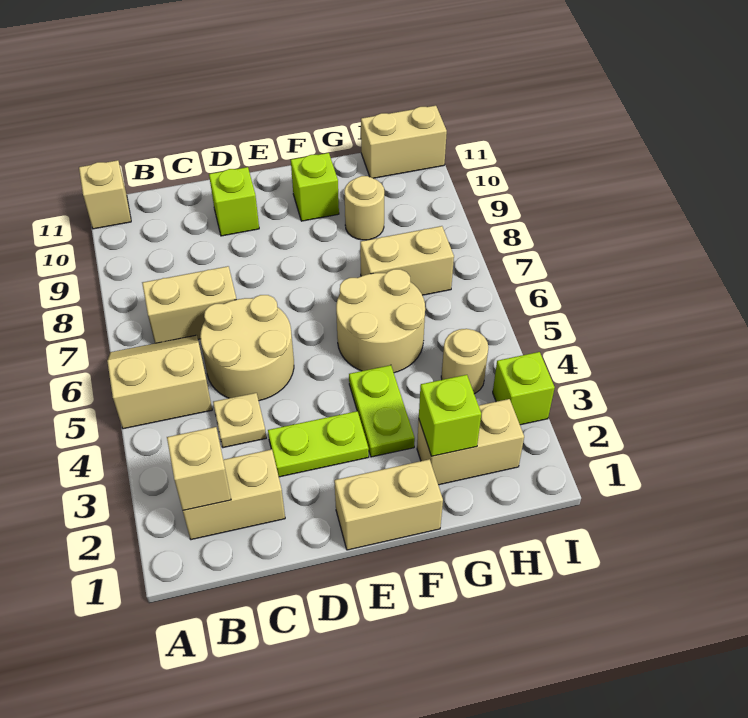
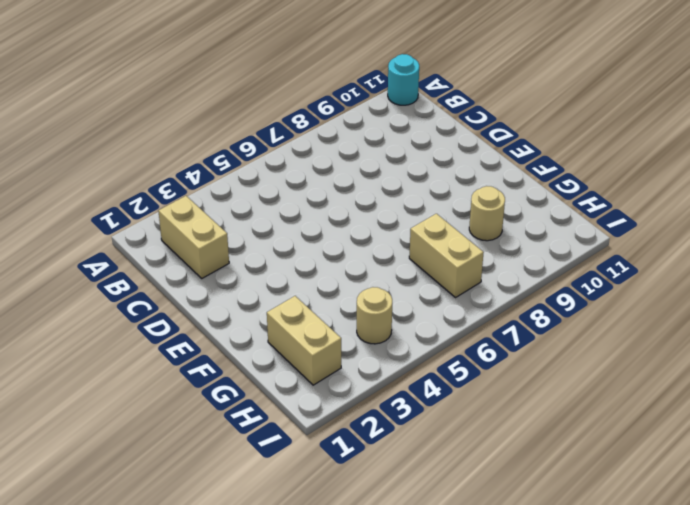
cyan round brick A11 level 1 -> tan brick A11 level 1
none -> tan slope A5:B6 level 1 top 5
none -> tan brick B7:C7 level 1
none -> tan plate C4 level 1

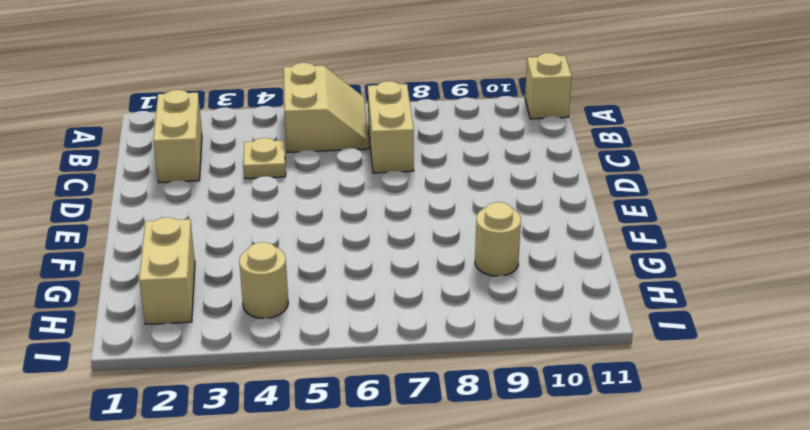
none -> tan round brick C5:D6 level 1
none -> lime plate D3:E3 level 1
none -> lime brick D10 level 1

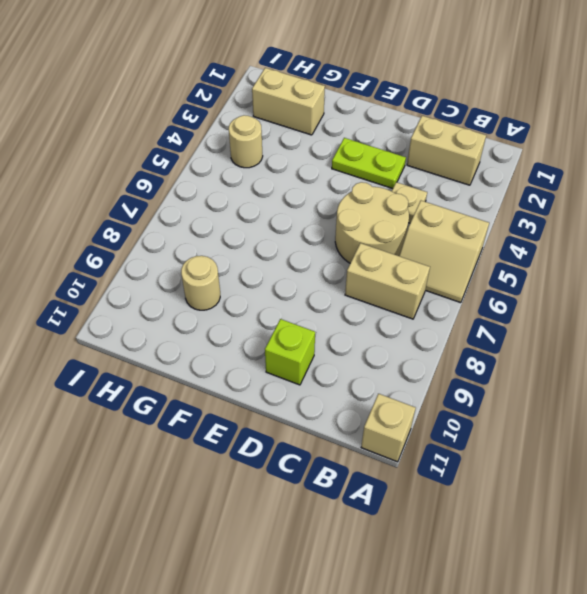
none -> tan brick E1:F1 level 1
none -> lime plate F3:F4 level 1
none -> tan round brick F5:G6 level 1

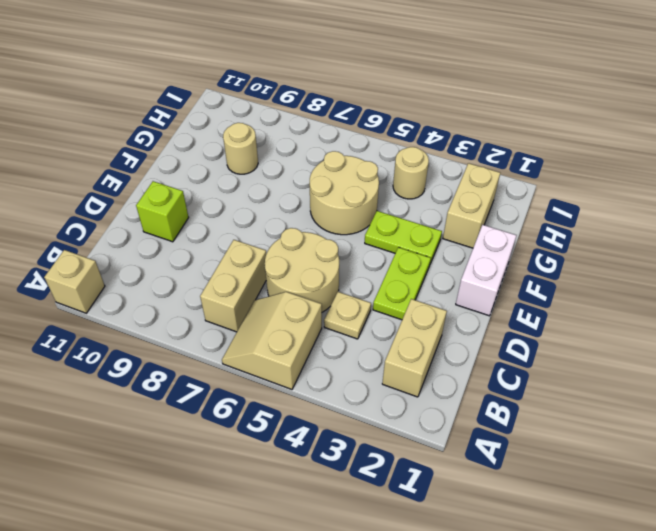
white brick E1:F1 level 1 -> tan brick E1:F1 level 1
none -> lime brick F10 level 1
none -> tan brick G7:H7 level 1
none -> tan brick H11:I11 level 1

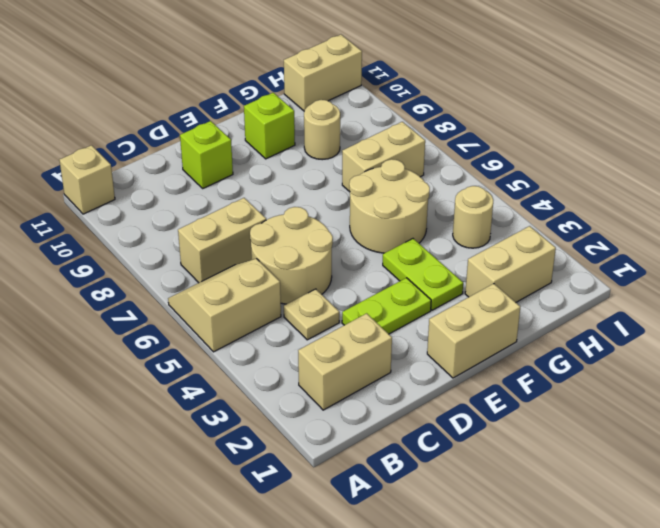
none -> lime brick I3 level 1
none -> tan brick B2 level 2
none -> lime brick G2 level 2

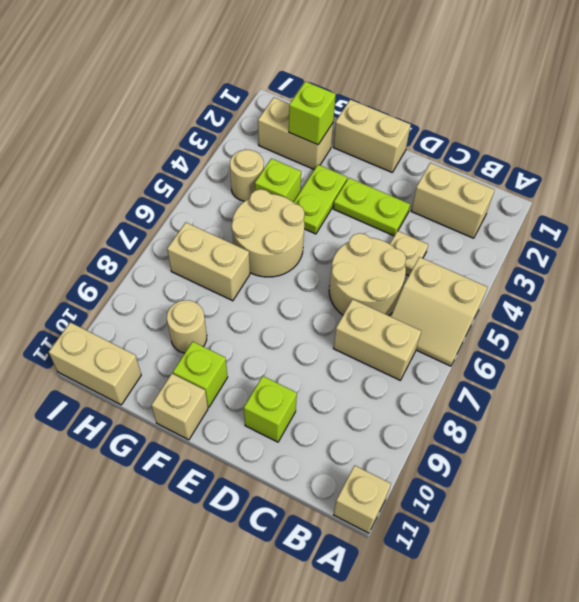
tan brick F11 level 1 -> tan brick B2 level 2
lime brick G4 level 1 -> lime brick I3 level 1

